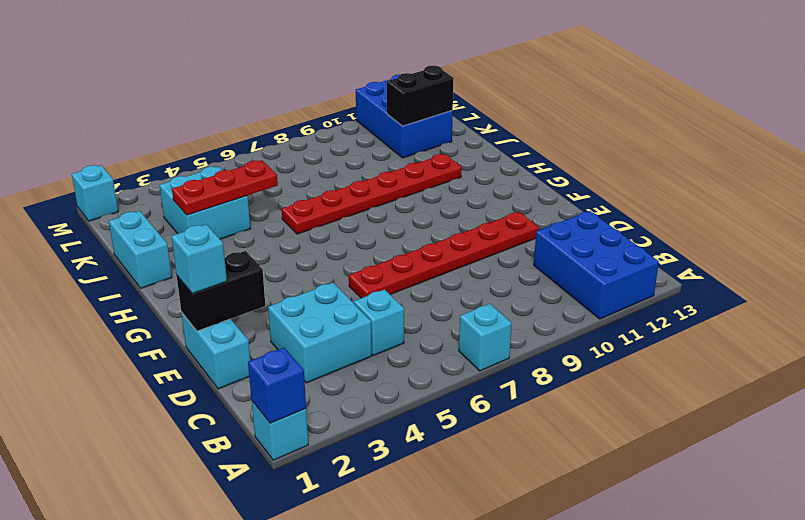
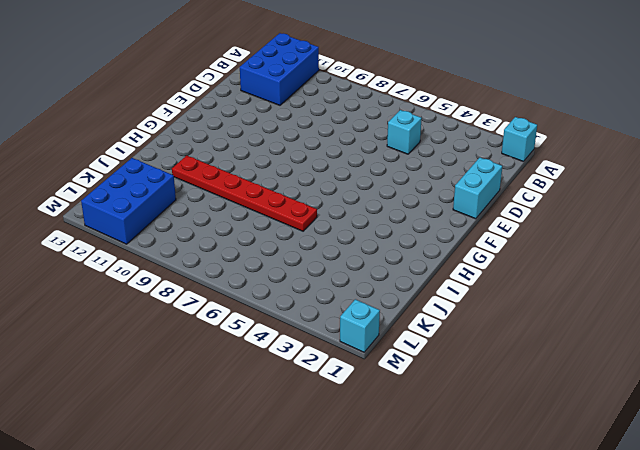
none -> cyan brick A7 level 1
none -> cyan brick C3:D4 level 1
none -> red plate E6:E11 level 1

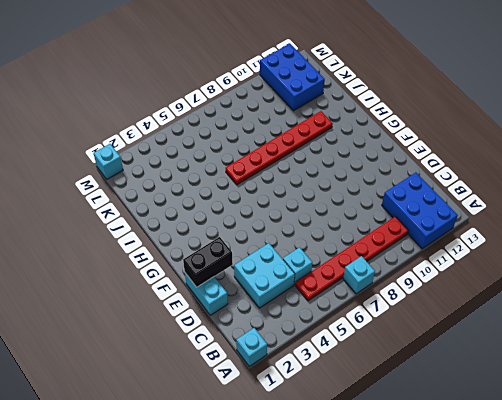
red plate B5:B10 level 1 -> red plate E6:E11 level 1
none -> cyan brick I1:J1 level 1
none -> cyan brick J3:K4 level 1
none -> blue brick A1 level 2

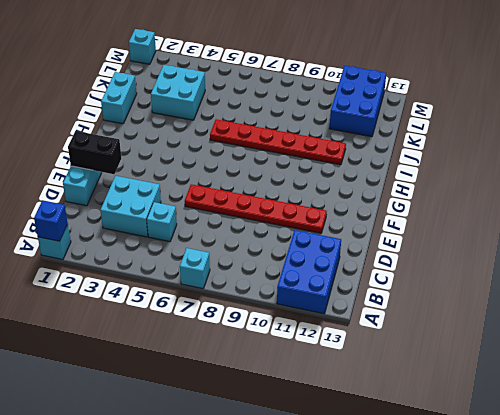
none -> red plate J3:J5 level 2
none -> black brick K11:K12 level 2
none -> cyan brick E1 level 3

